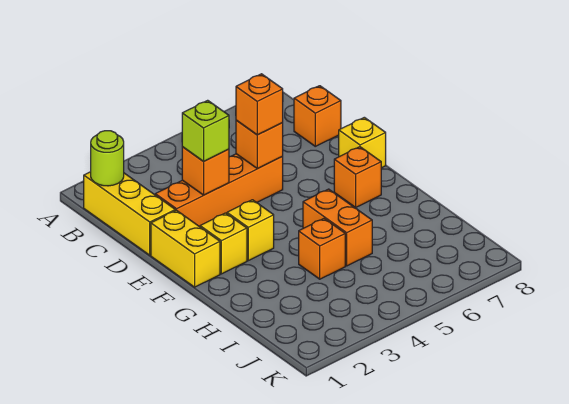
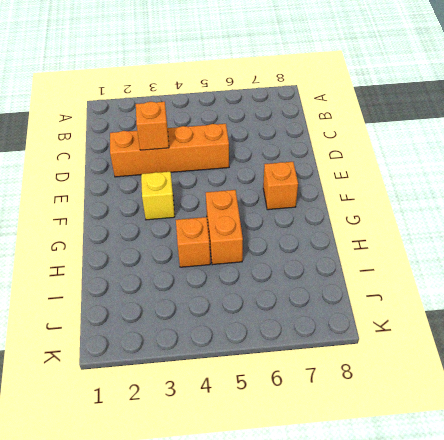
none -> yellow brick B1:D1 level 1
none -> orange brick C8 level 1
none -> yellow brick E1:F1 level 1

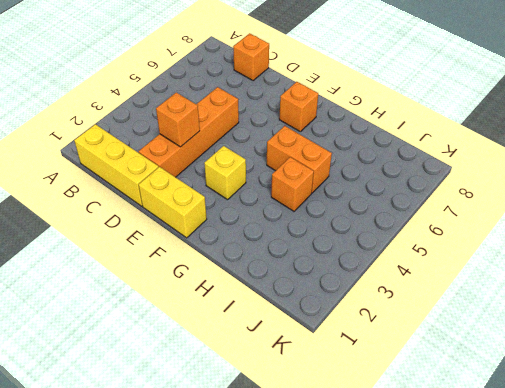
none -> yellow brick E8 level 1
none -> yellow brick F2 level 1
none -> lime round brick B1 level 2

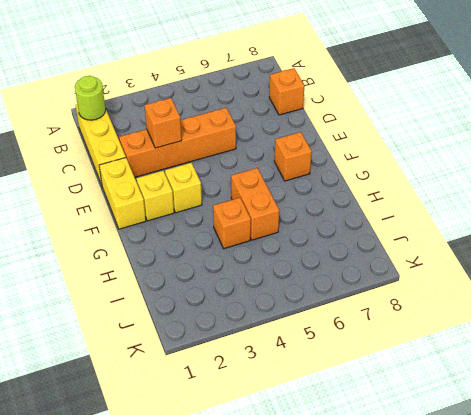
none -> yellow brick E8 level 1
none -> orange brick D5 level 2
none -> lime brick D3 level 3

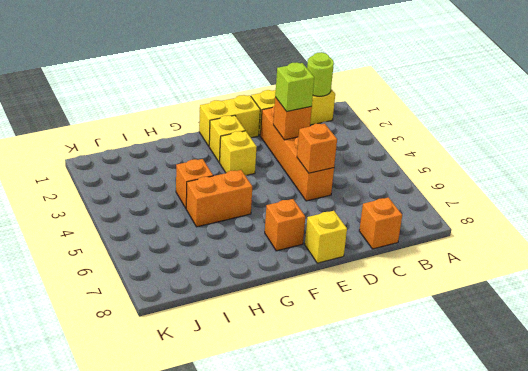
none -> orange brick D5 level 3

